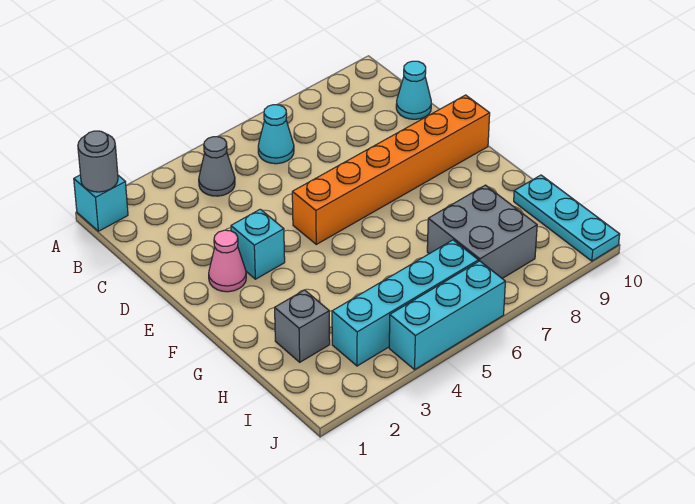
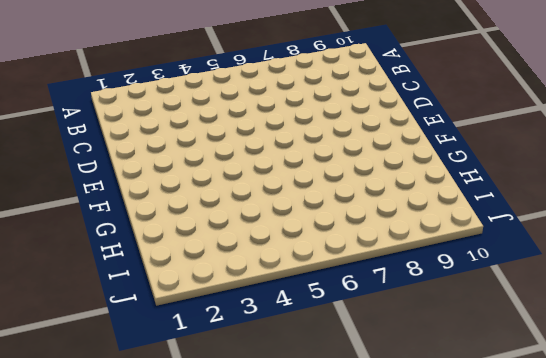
none -> cyan brick A1 level 1
none -> grey cone B4 level 1
none -> cyan cone B6 level 1

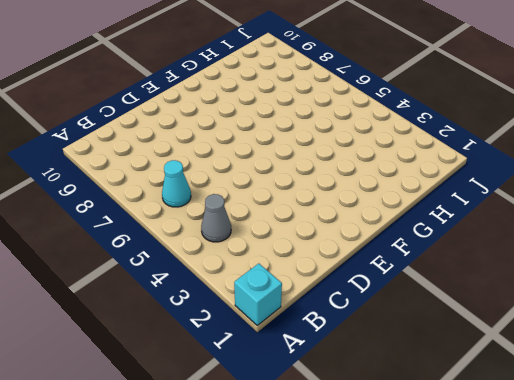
none -> cyan cone C10 level 1
none -> pink cone E2 level 1
none -> cyan brick E3 level 1

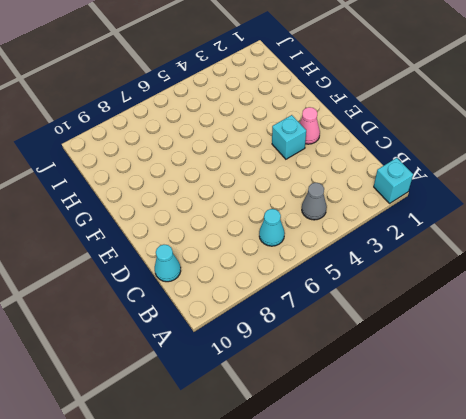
none -> orange brick E5:E10 level 1
none -> grey brick H2 level 1
none -> grey brick H7:I8 level 1

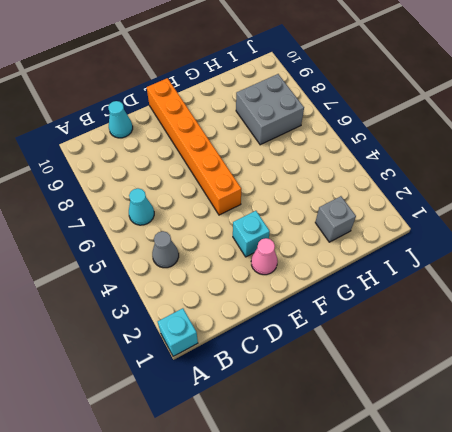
none -> cyan plate H10:J10 level 1
none -> cyan brick I3:I6 level 1
none -> cyan brick J4:J6 level 1

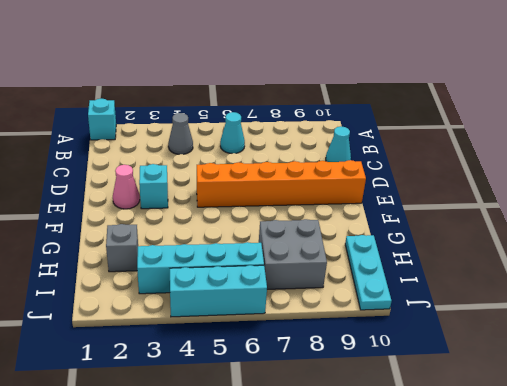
none -> grey round brick A1 level 2

